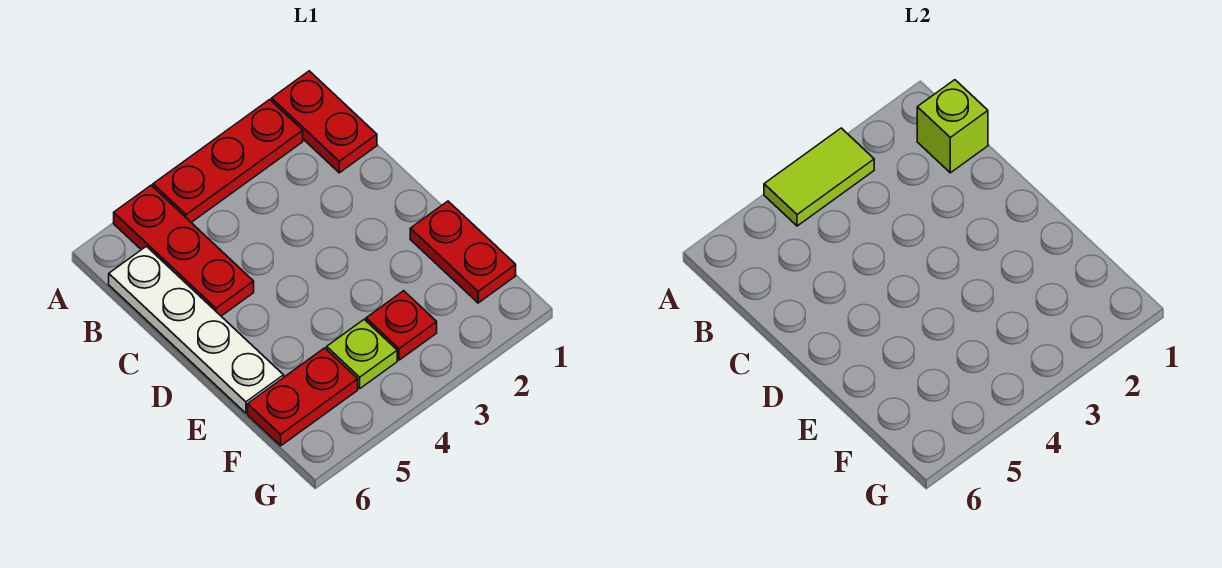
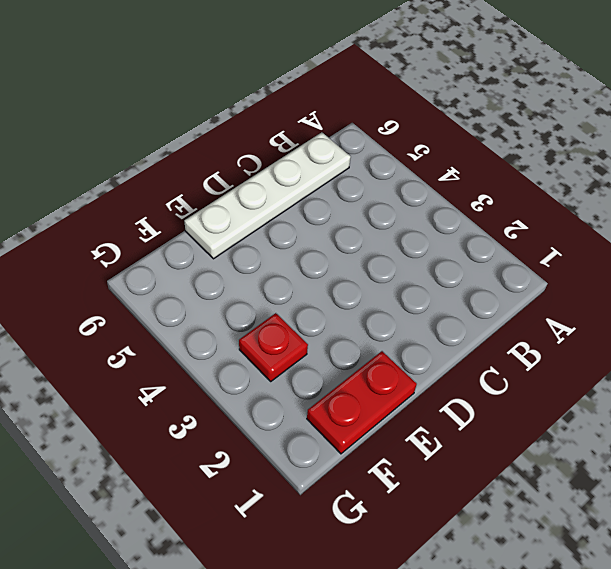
none -> red plate A1:B1 level 1
none -> red plate A2:A4 level 1

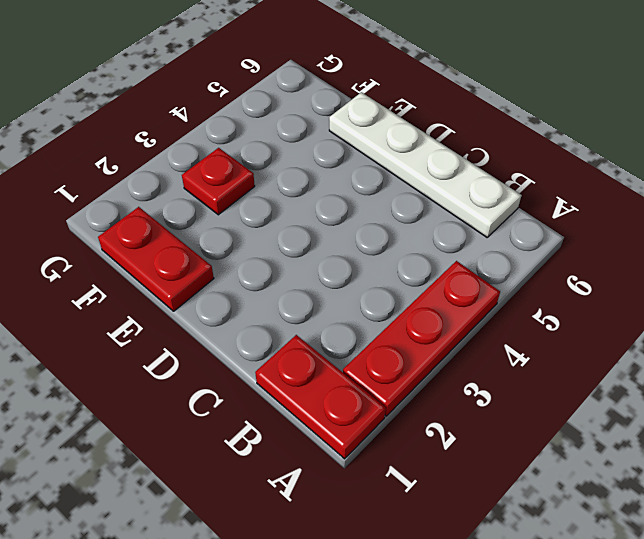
none -> red plate A5:C5 level 1
none -> lime plate F4 level 1

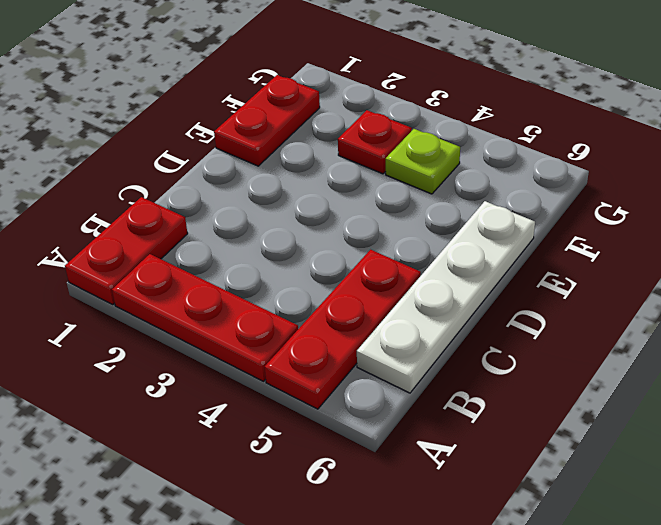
none -> red plate F5:F6 level 1
none -> lime tile A3:A4 level 2

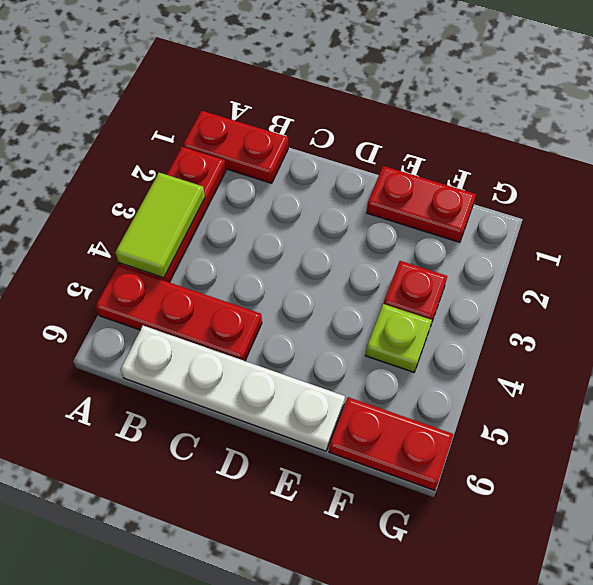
red plate F6:G6 level 1 -> red plate F5:F6 level 1
none -> lime brick B1 level 2

